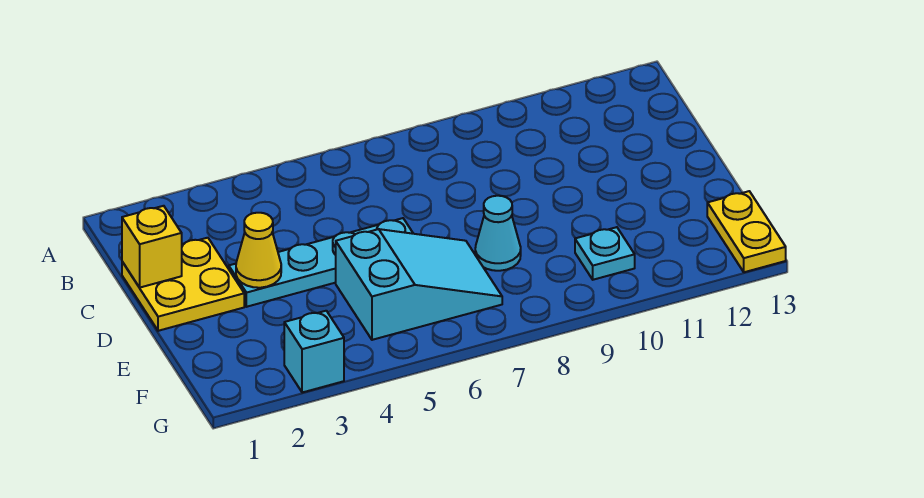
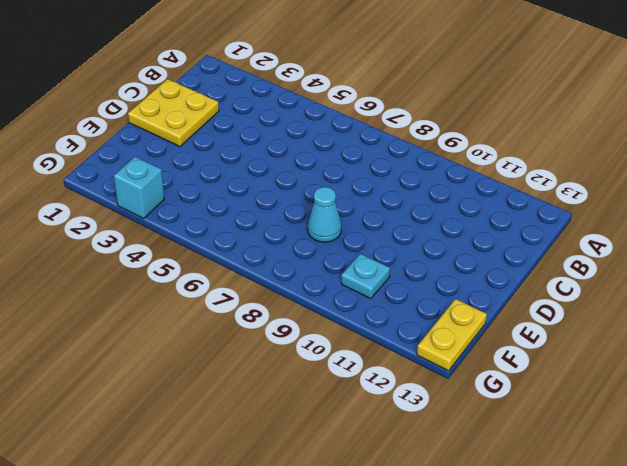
none -> cyan plate D3:D6 level 1
none -> cyan slope E5:F7 level 1 top 5

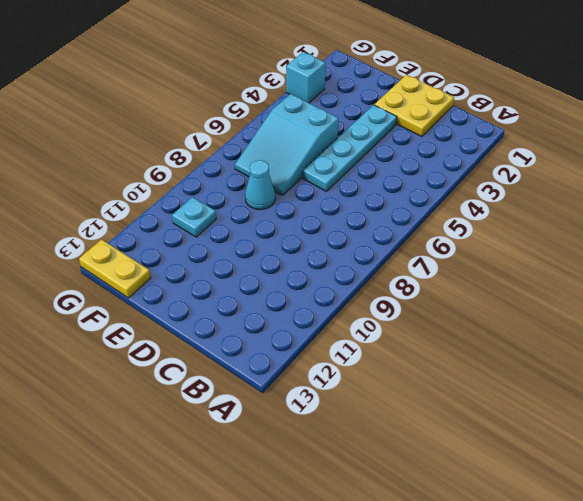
none -> yellow brick C1 level 2
none -> yellow cone D3 level 2

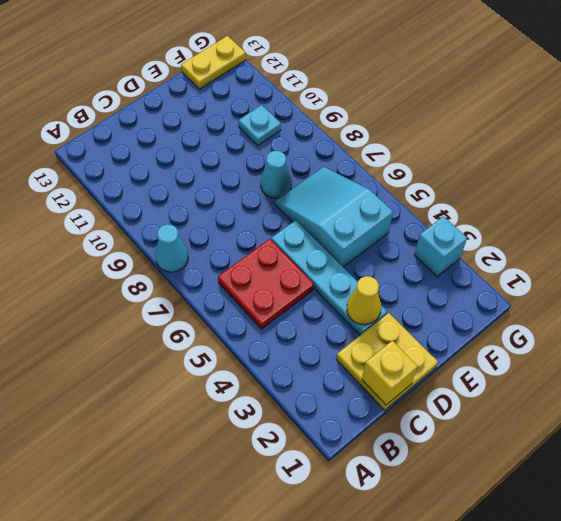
cyan cone A8 level 1 -> none
red plate B5:C6 level 1 -> none

